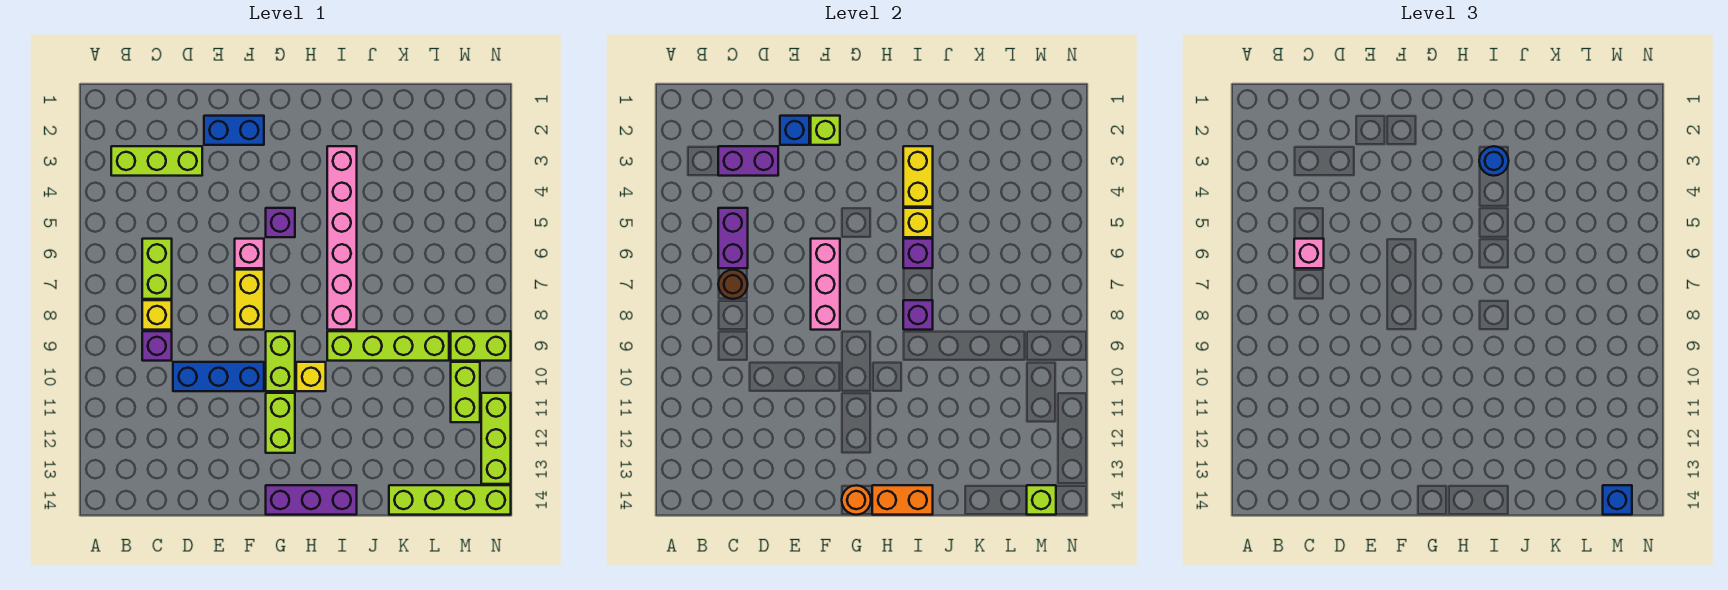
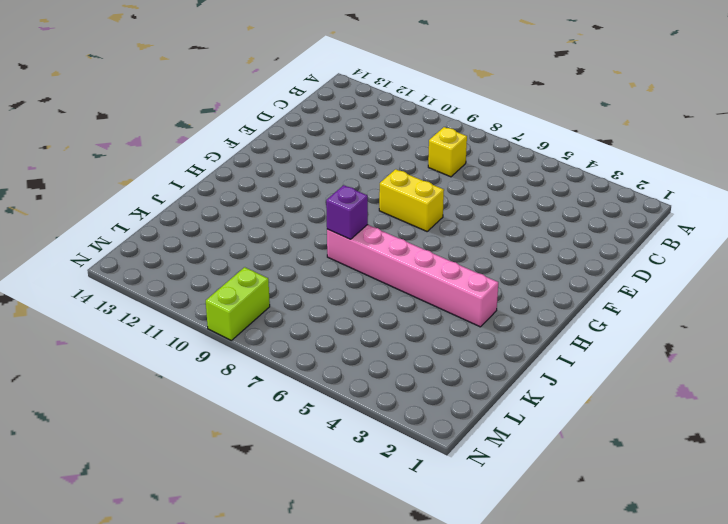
none -> lime brick B3:D3 level 1
none -> lime brick C6:C7 level 1
none -> purple brick C9 level 1
none -> blue brick D10:F10 level 1

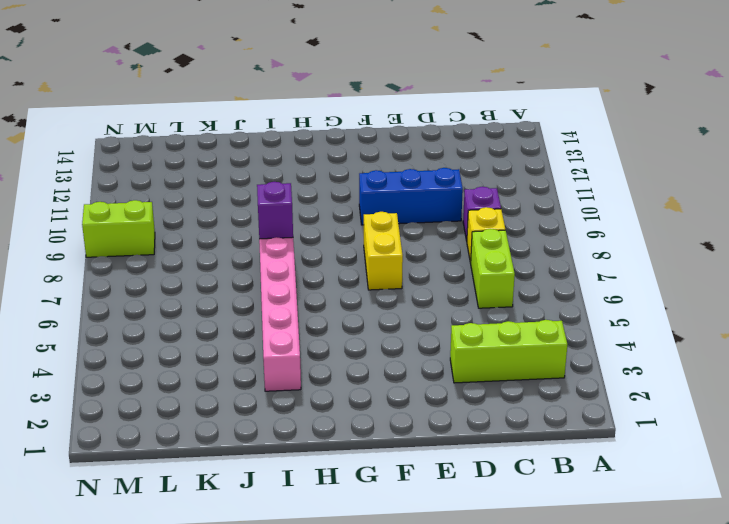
none -> blue brick E2:F2 level 1
none -> pink brick F6 level 1
none -> purple brick G5 level 1
none -> lime brick G9:G10 level 1

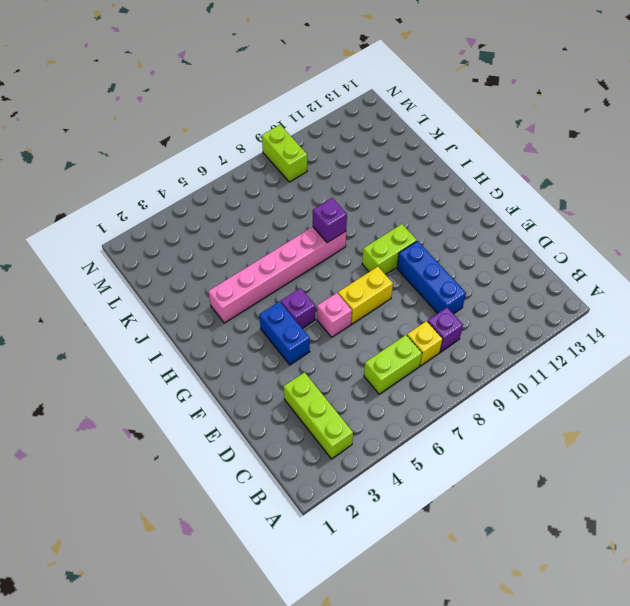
blue brick F4:G4 level 1 -> blue brick E2:F2 level 1
none -> lime brick G11:G12 level 1
none -> purple brick G14:I14 level 1
none -> yellow brick H10 level 1
none -> lime brick I9:L9 level 1

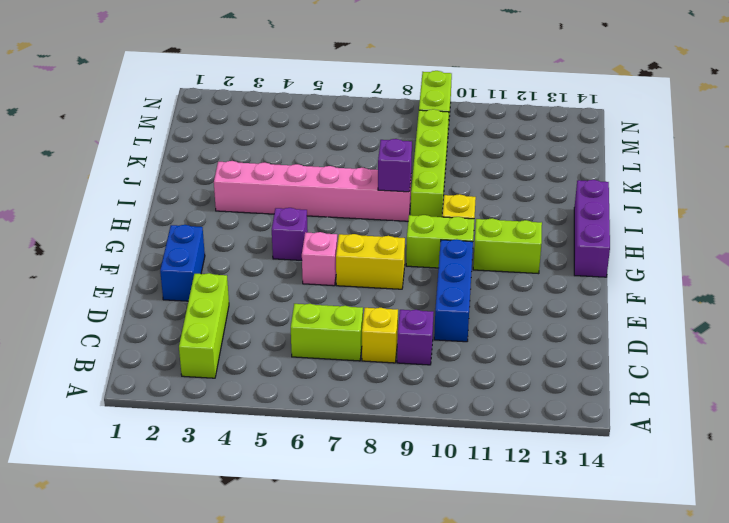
none -> lime brick K14:N14 level 1
none -> lime brick M10:M11 level 1
none -> lime brick N11:N13 level 1
none -> purple brick C3:D3 level 2

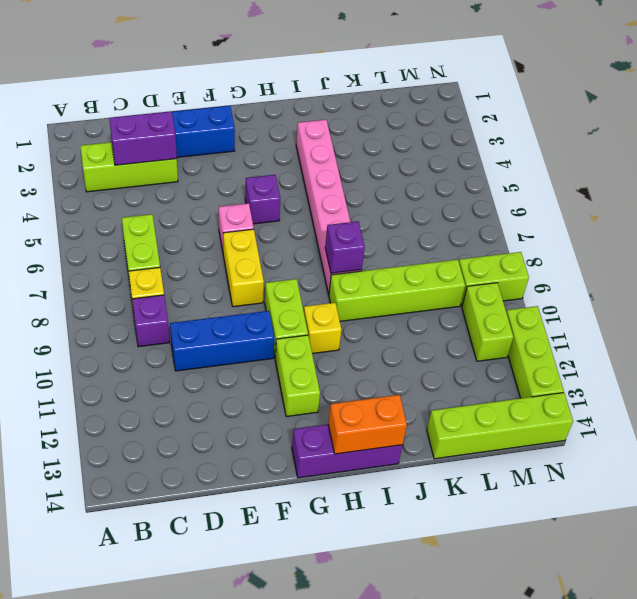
none -> purple brick C5:C6 level 2
none -> brown round brick C7 level 2
none -> blue brick E2 level 2
none -> lime brick F2 level 2

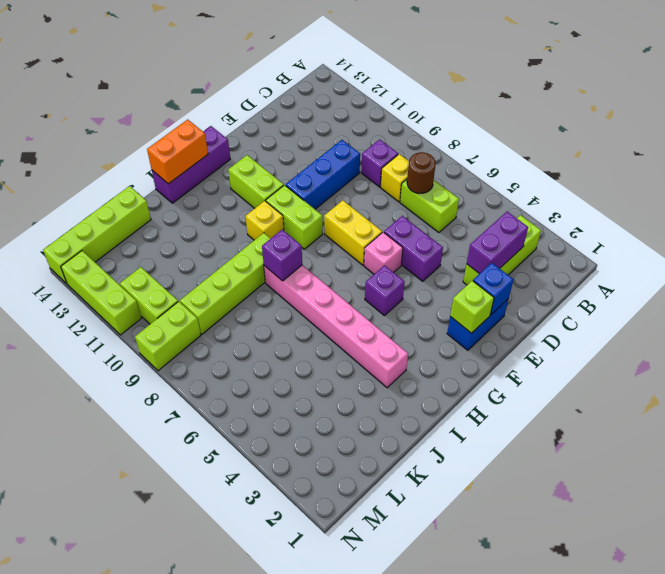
purple brick E5:E6 level 1 -> purple brick C5:C6 level 2
none -> pink brick F6:F8 level 2
none -> orange round brick G14 level 2
none -> yellow brick I3:I4 level 2
none -> yellow brick I5 level 2

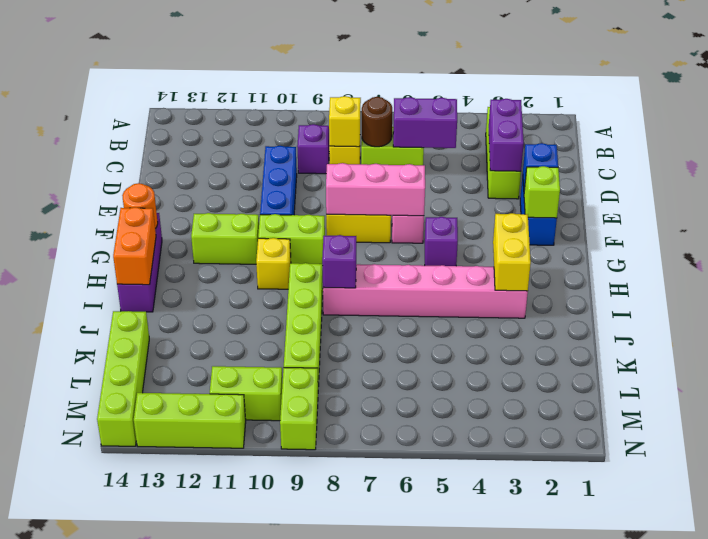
yellow brick C8 level 2 -> yellow brick I5 level 2
yellow brick H3:I3 level 2 -> yellow brick I3:I4 level 2
none -> purple brick I6 level 2
none -> lime brick M14 level 2
none -> pink brick C6 level 3
none -> blue round brick I3 level 3

